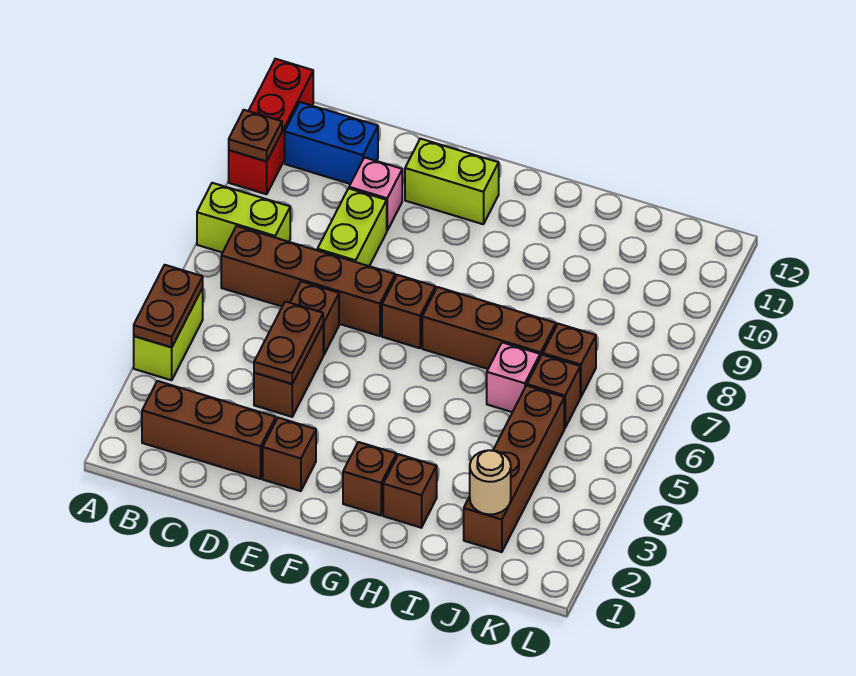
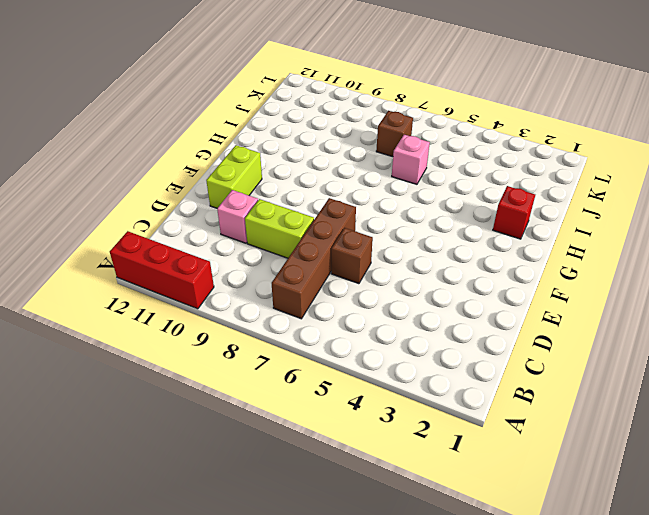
red brick H2 level 1 -> brown brick H2 level 1
none -> lime brick A4:A5 level 1
none -> lime brick A8:B8 level 1
none -> brown brick B2:D2 level 1

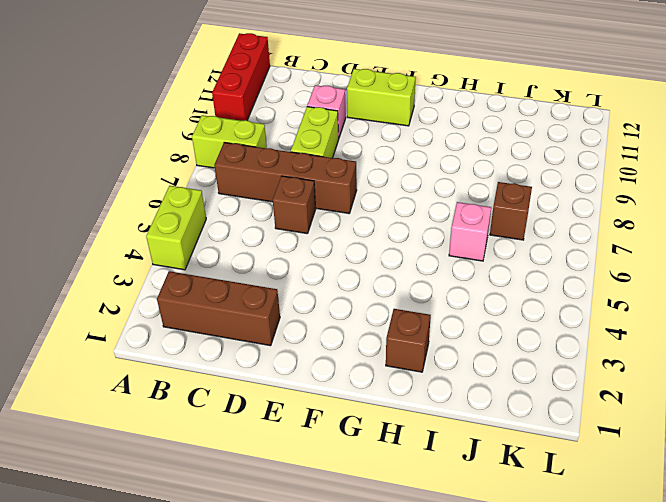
none -> blue brick B11:C11 level 1
none -> brown brick D4:D5 level 1
none -> brown brick E2 level 1

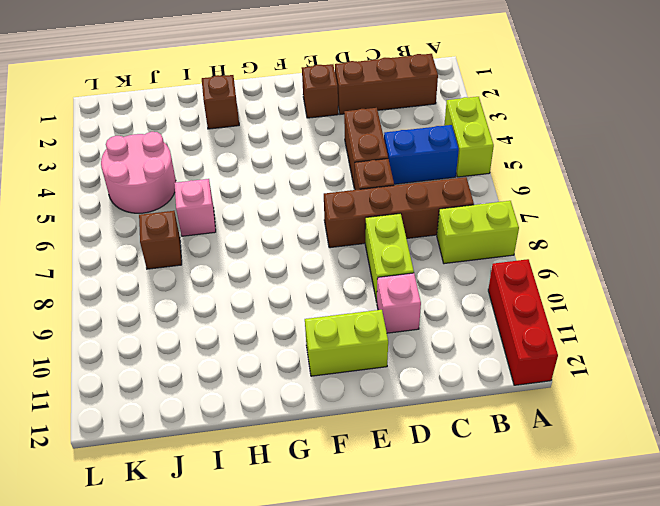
blue brick B5:C5 level 1 -> blue brick B11:C11 level 1
pink round brick J4:K5 level 1 -> brown brick J2:J5 level 1
none -> brown brick F7 level 1
none -> brown brick G2 level 1
none -> brown brick G7:I7 level 1

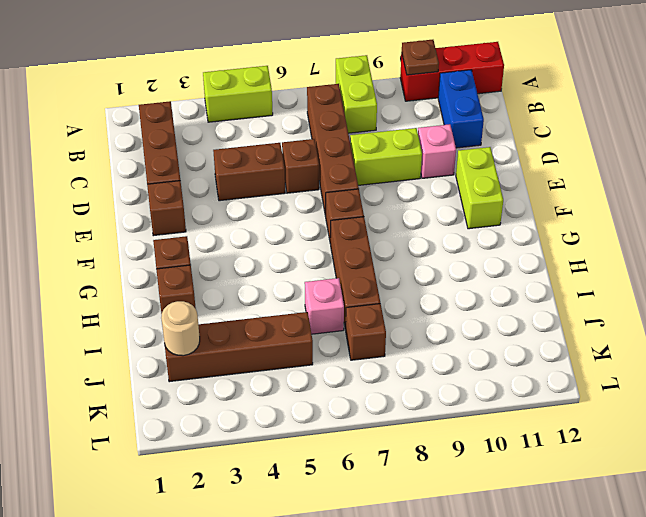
none -> brown brick J6 level 1
none -> brown plate A4:A5 level 2
none -> brown plate D4:D5 level 2

